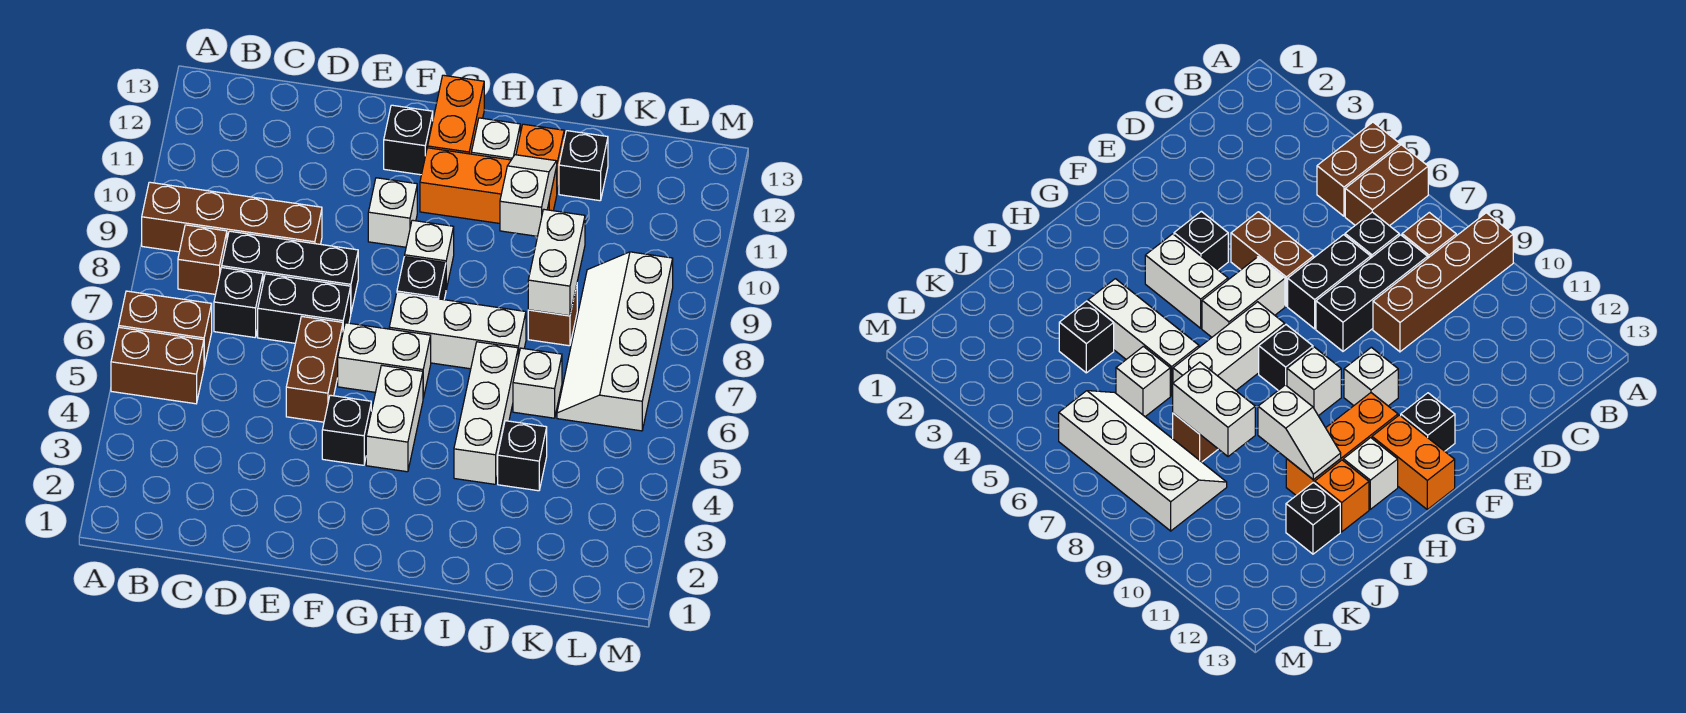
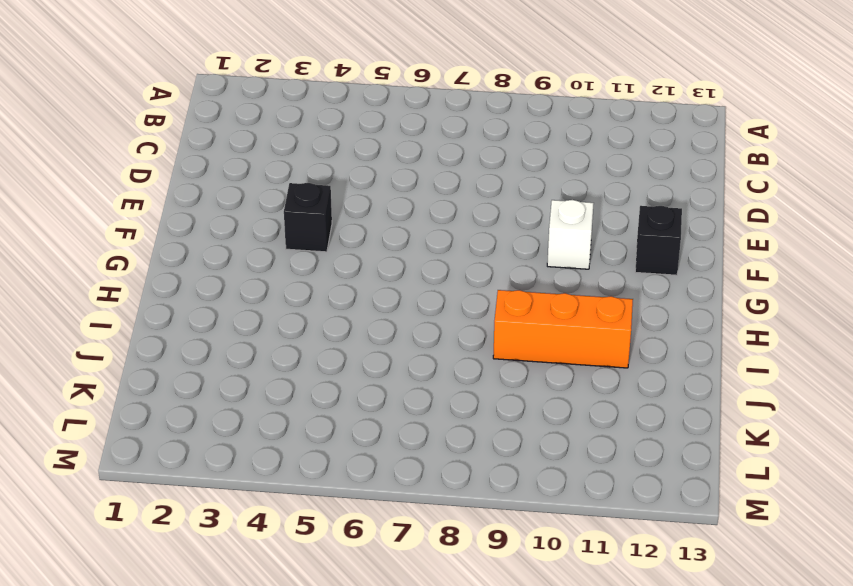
orange brick I9:I11 level 1 -> orange brick G11:I11 level 1
none -> brown brick A5:B5 level 1
none -> brown brick A6:B6 level 1
none -> brown brick A9:D9 level 1

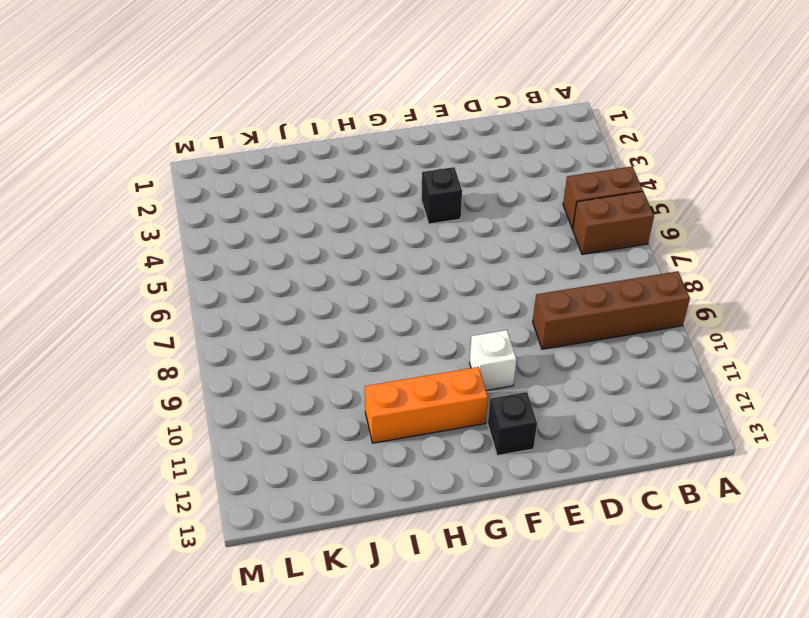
none -> brown brick B8 level 1
none -> black brick C7 level 1
none -> black brick C8:E8 level 1

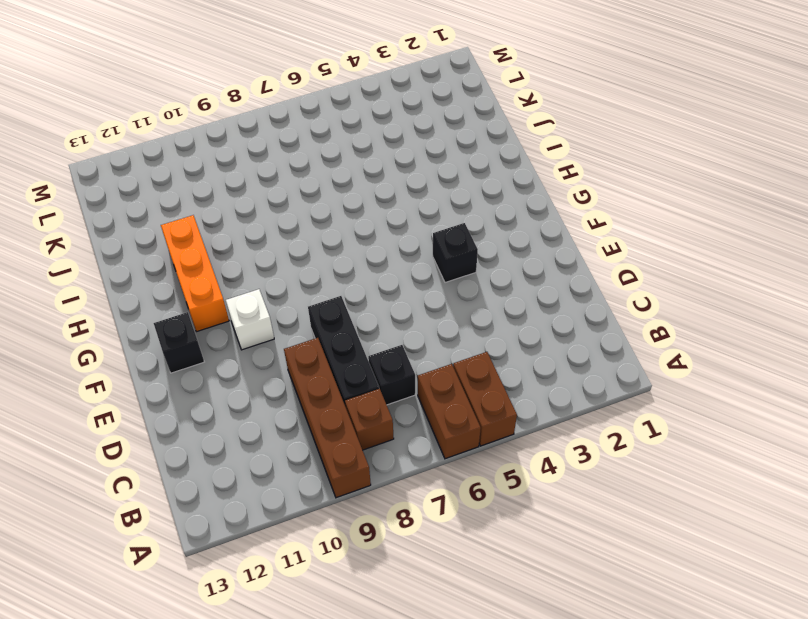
none -> black brick D7:E7 level 1
none -> brown brick E5:E6 level 1
none -> white brick F6:G6 level 1

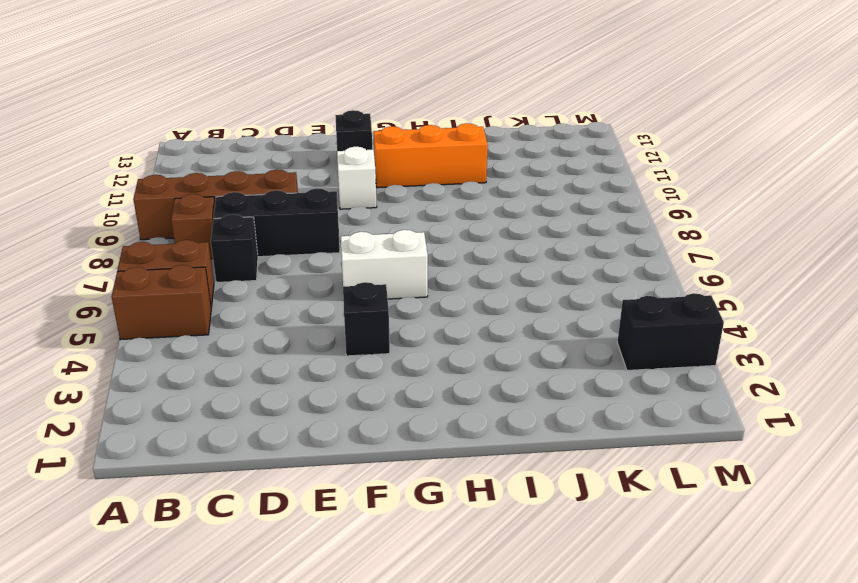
black brick L3:M3 level 1 -> black brick D7:E7 level 1
none -> brown brick E5:E6 level 1
none -> white brick G4:G5 level 1
none -> white brick G7:I7 level 1

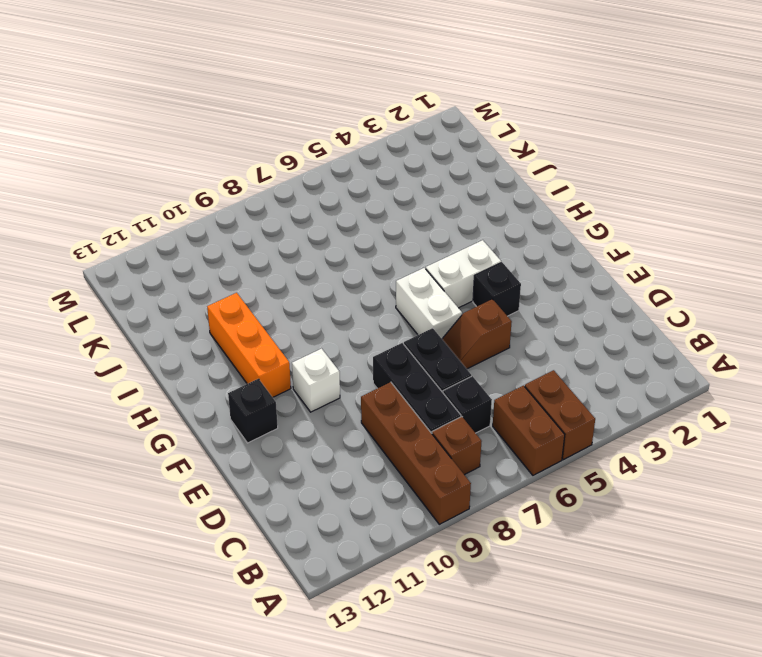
brown slope E5:E6 level 1 top 5 -> brown brick E5:E6 level 1
none -> white brick G7:I7 level 1
none -> black brick G8 level 1
none -> white brick G9 level 1

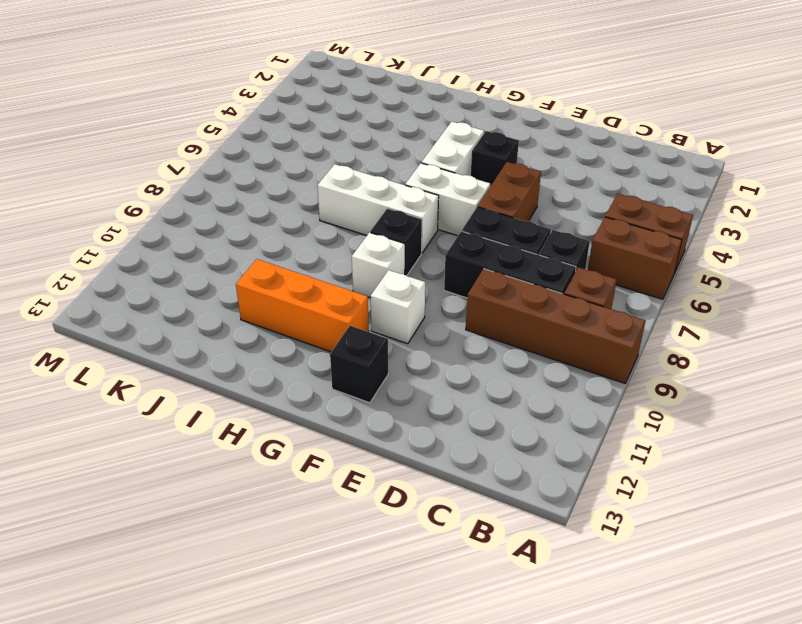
none -> orange brick G12:G13 level 1
none -> white brick H12 level 1
none -> white brick I4:I6 level 1

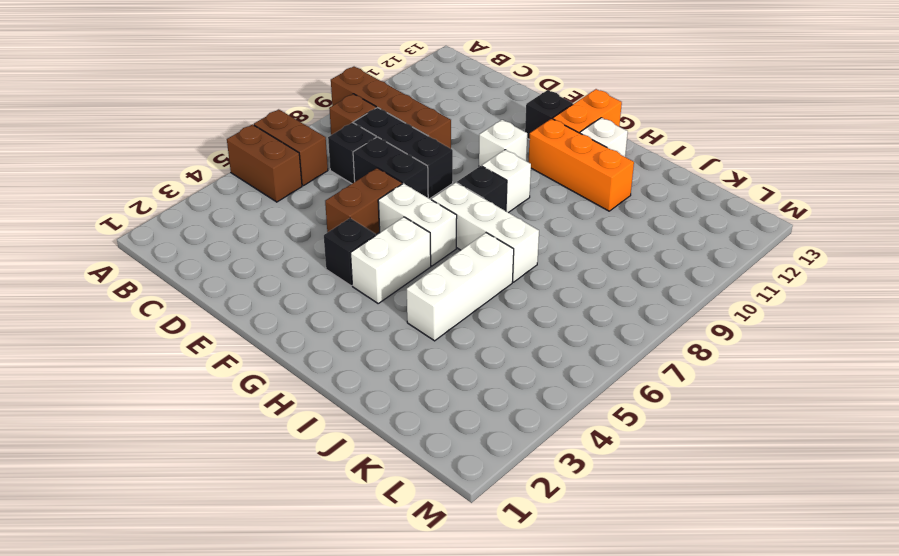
none -> orange brick I12 level 1
none -> black brick J4 level 1
none -> white brick J6 level 1

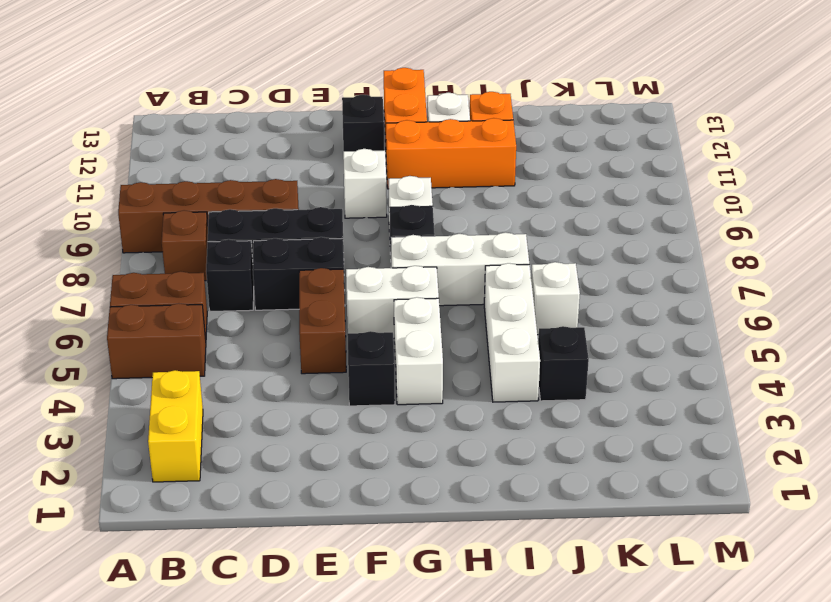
yellow brick B2:B3 level 1 -> none
none -> brown brick J8 level 1
none -> black brick J12 level 1
none -> white slope K6:L9 level 1 top L

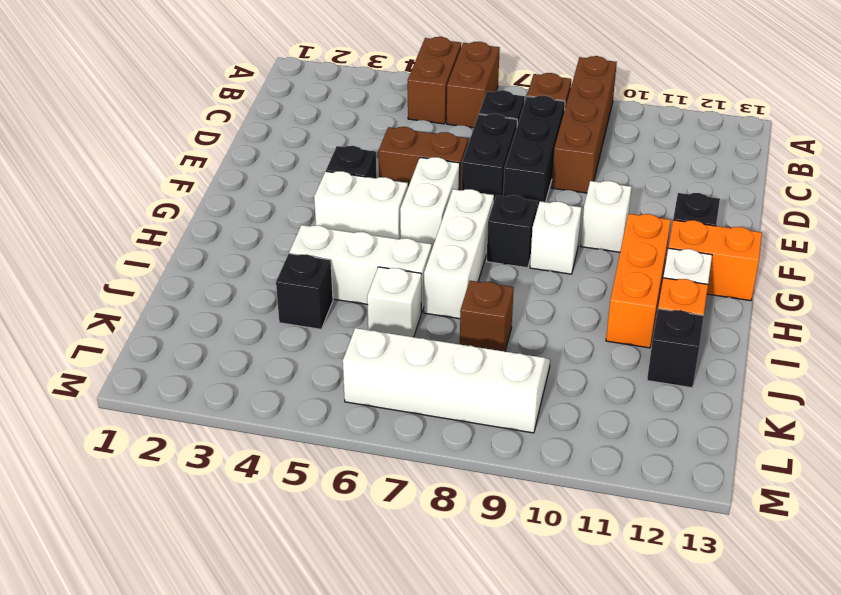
none -> white slope I10:I11 level 2 top 10
none -> white brick J8:J9 level 2

